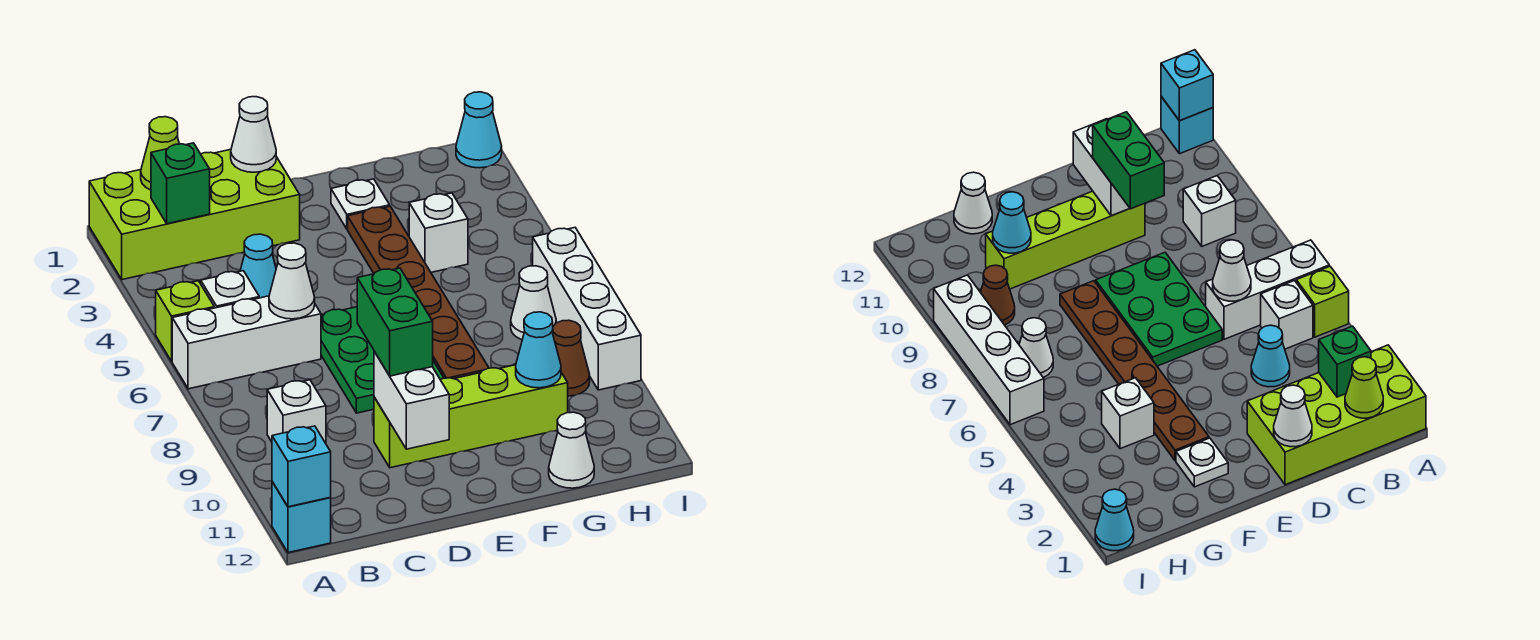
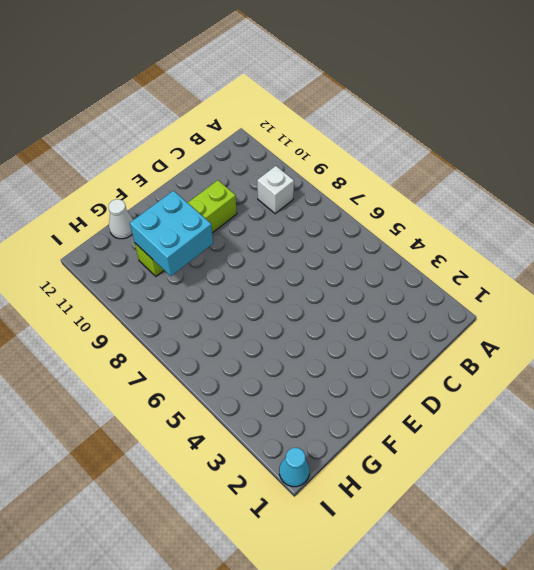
cyan brick F9:G10 level 2 -> cyan cone G10 level 2
none -> lime brick A1:D2 level 1
none -> lime brick A5 level 1
none -> white brick A6:C6 level 1

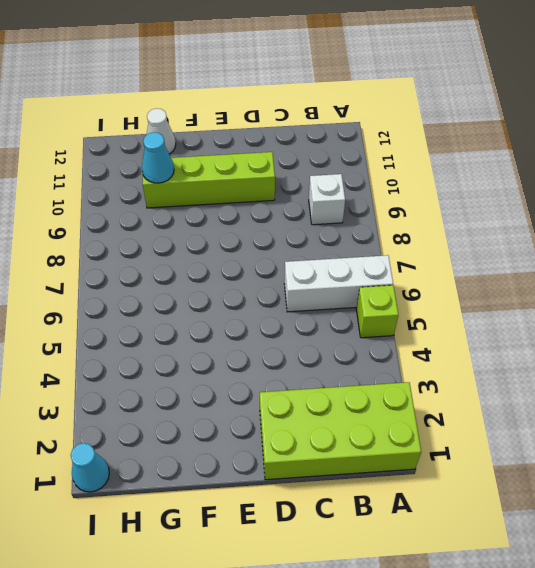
none -> cyan brick A12 level 1
none -> white brick B5 level 1
none -> cyan cone C4 level 1

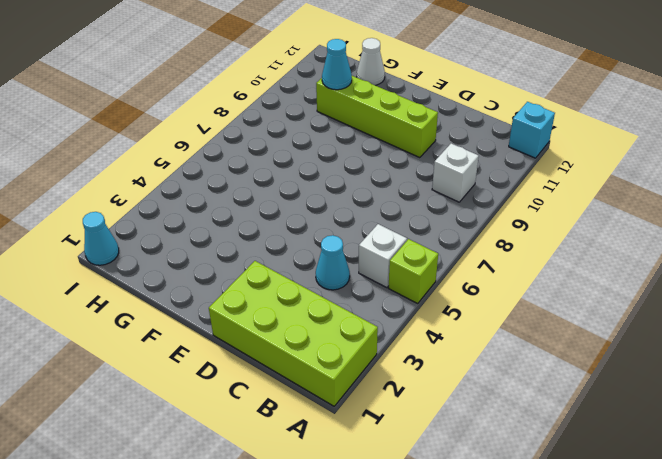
none -> white brick A6:C6 level 1
none -> green plate D6:E8 level 1
none -> white plate F2 level 1

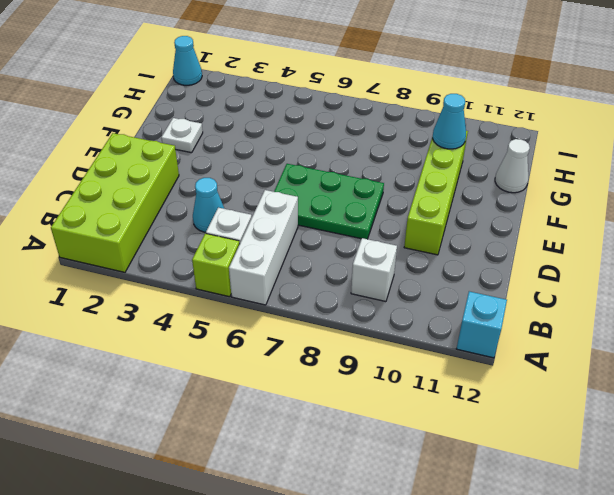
none -> brown plate F3:F8 level 1
none -> white brick G4 level 1
none -> white cone H7 level 1

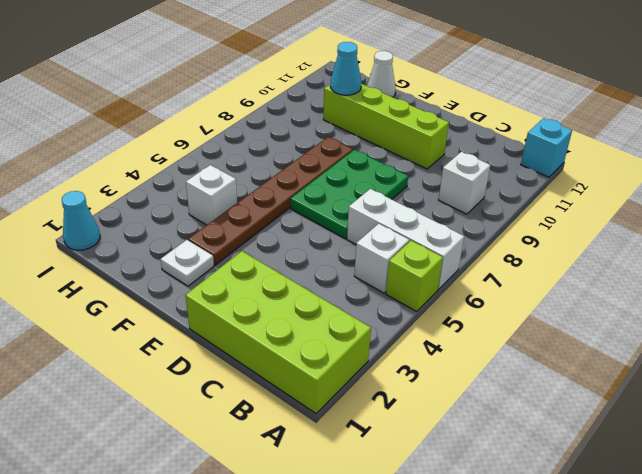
none -> cyan cone C4 level 1
none -> white cone H7 level 1
none -> brown cone H9 level 1

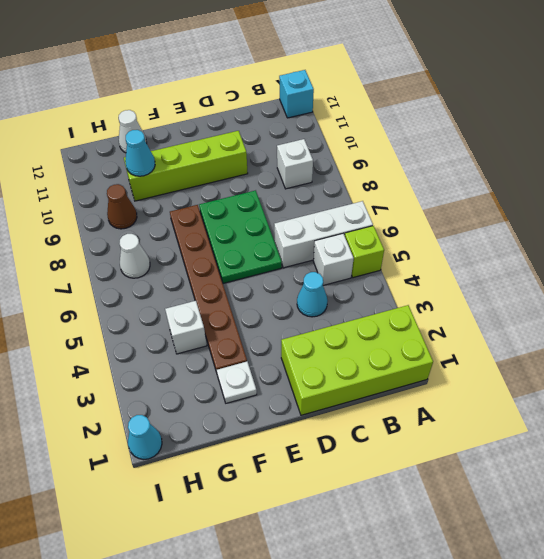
none -> white brick I6:I9 level 1
none -> cyan brick A12 level 2
none -> lime cone B1 level 2

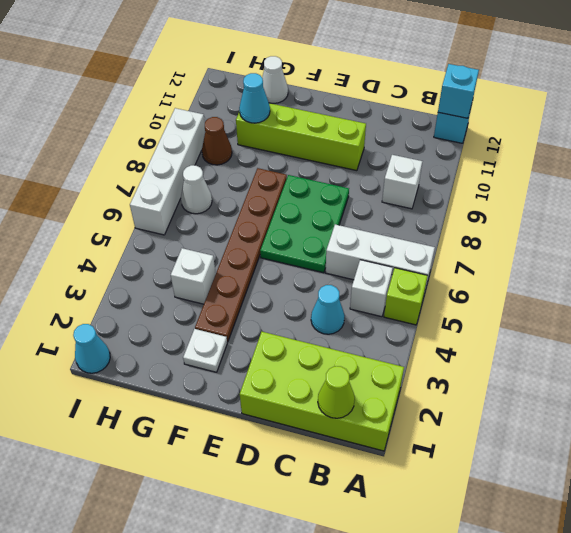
none -> green brick B2 level 2
none -> white cone C6 level 2
none -> white cone D1 level 2

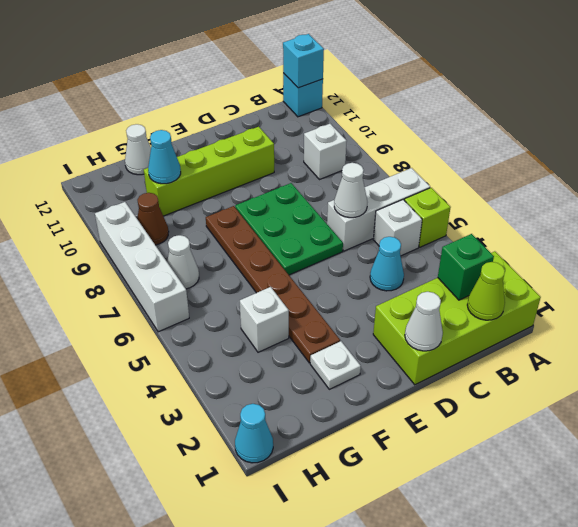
none -> white brick D10:D11 level 2
none -> green brick D9:D10 level 3

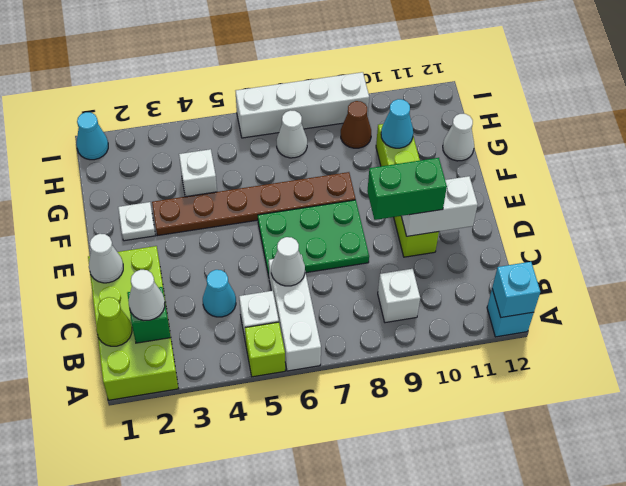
white cone B2 level 3 -> none

